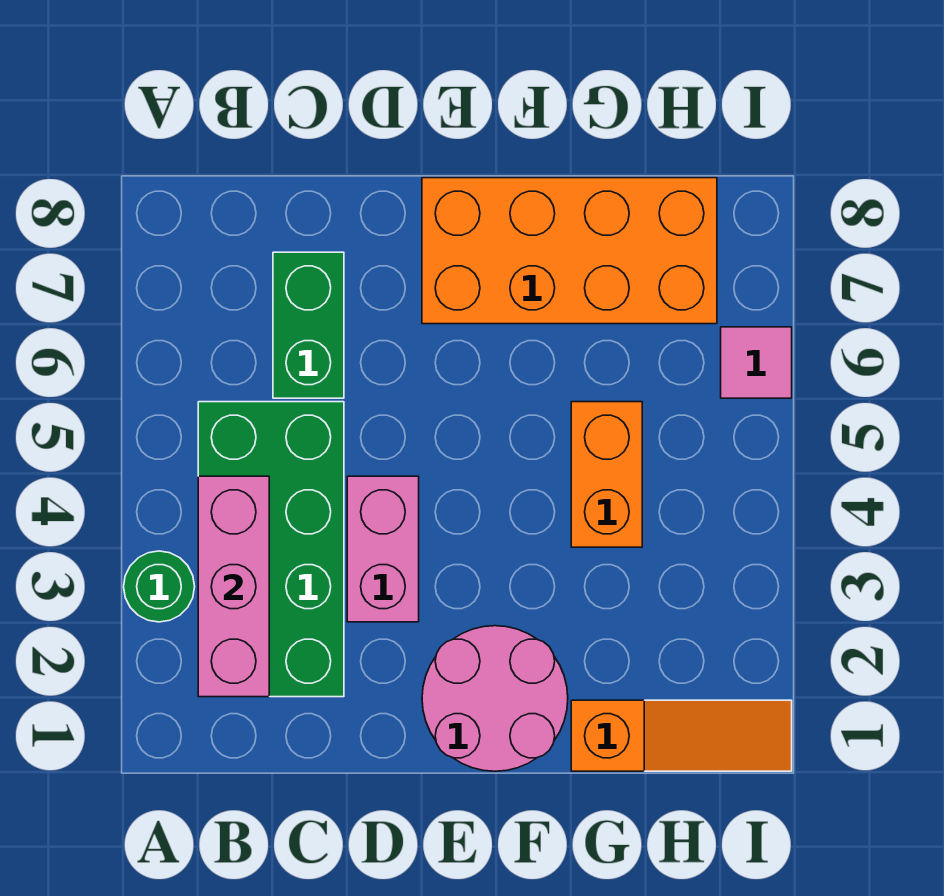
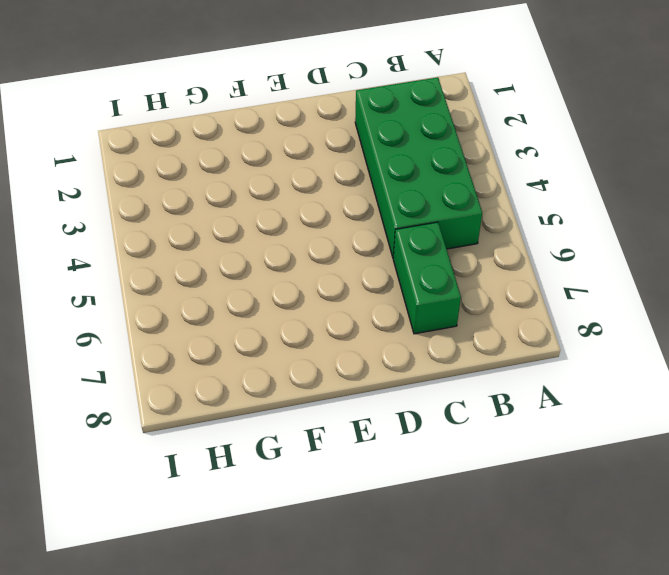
none -> green round brick A3 level 1
none -> pink brick D3:D4 level 1

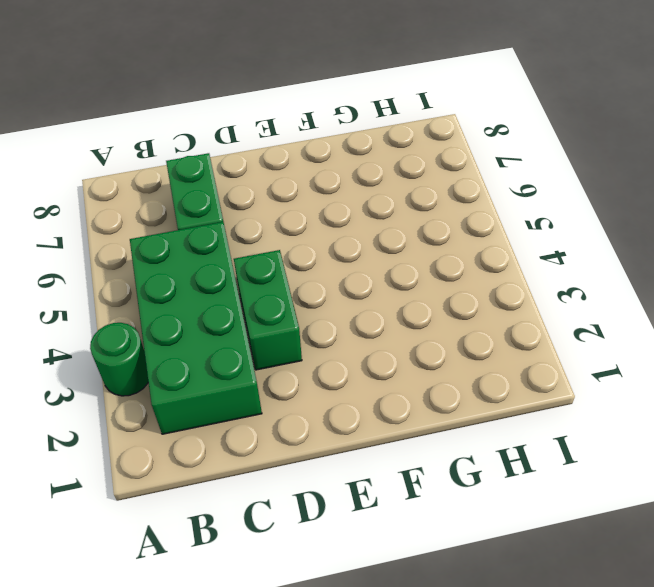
green brick D3:D4 level 1 -> pink brick D3:D4 level 1
none -> pink round brick E1:F2 level 1
none -> orange brick E7:H8 level 1

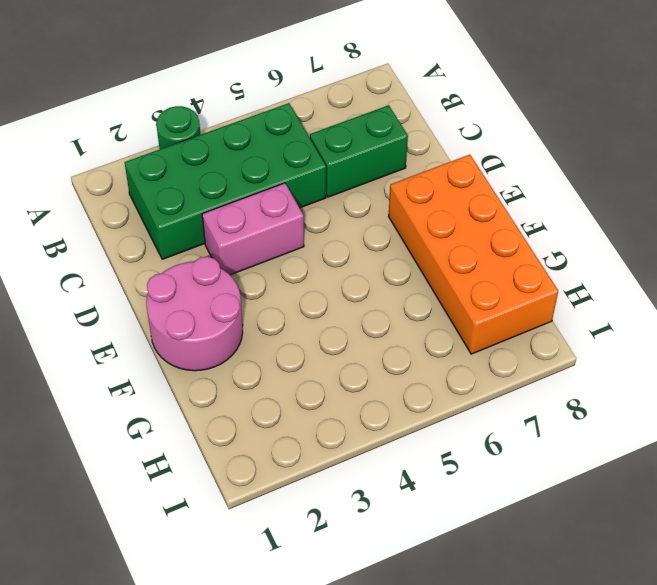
none -> orange slope G1:I1 level 1 top G
none -> orange brick G4:G5 level 1

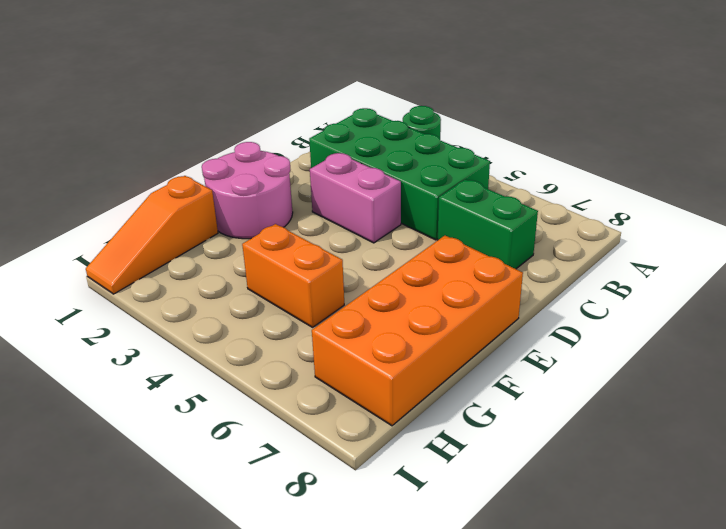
none -> pink tile I6 level 1
none -> pink brick B2:B4 level 2

